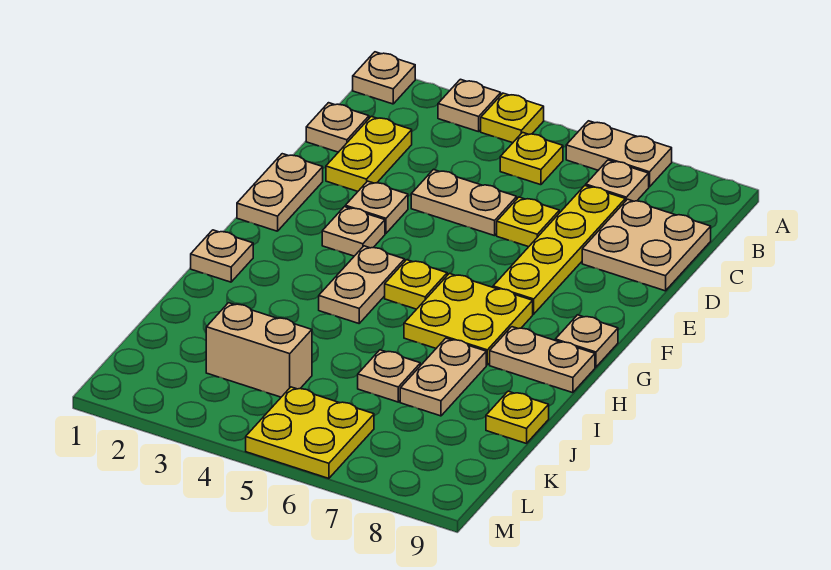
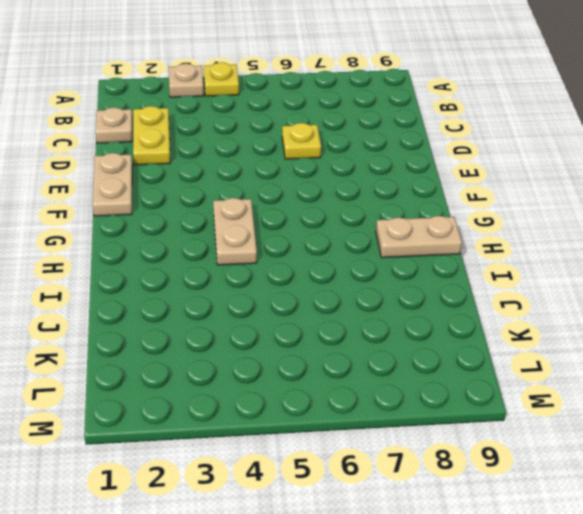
none -> tan plate A1 level 1
none -> tan plate A6:A7 level 1
none -> yellow plate B5 level 1

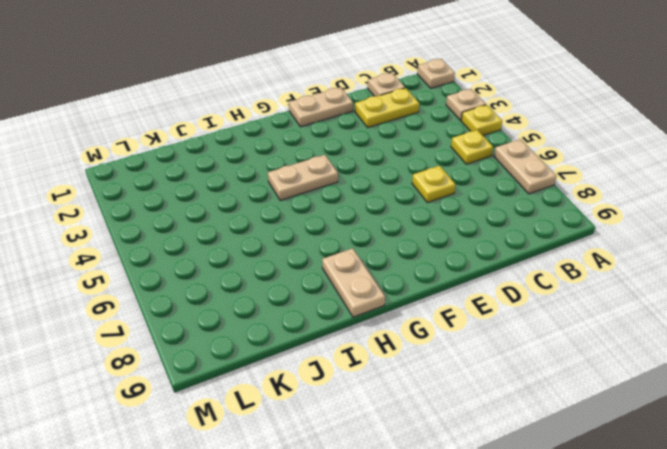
none -> tan plate B7 level 1
none -> yellow plate C7:F7 level 1
none -> tan plate C8:D9 level 1

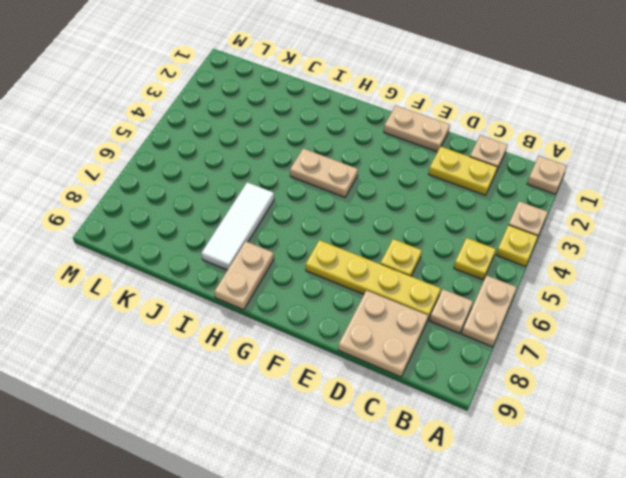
white tile I6:I8 level 1 -> tan plate I7:J7 level 1
none -> tan plate D4:D5 level 1
none -> tan plate E3 level 1
none -> tan plate F3 level 1

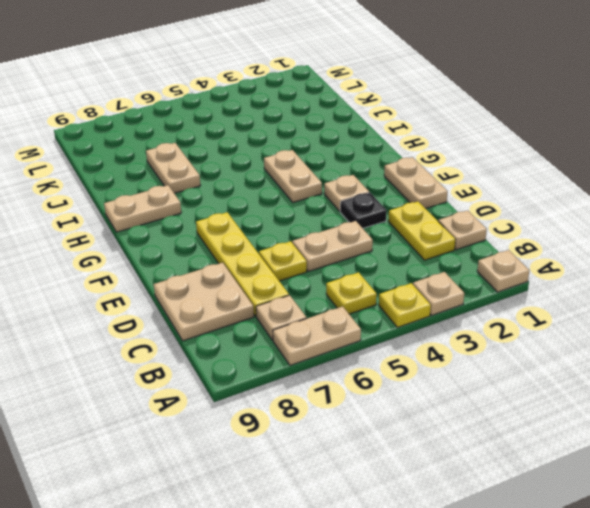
black plate E3 level 1 -> tan plate E3 level 1
none -> yellow plate G5 level 1
none -> yellow plate G6:H7 level 1
none -> tan plate G9 level 1

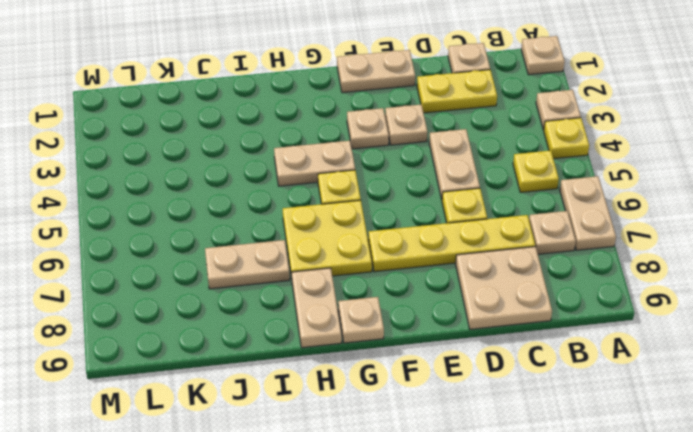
none -> tan plate H1 level 1
none -> tan plate J6 level 1
none -> yellow plate J9 level 1

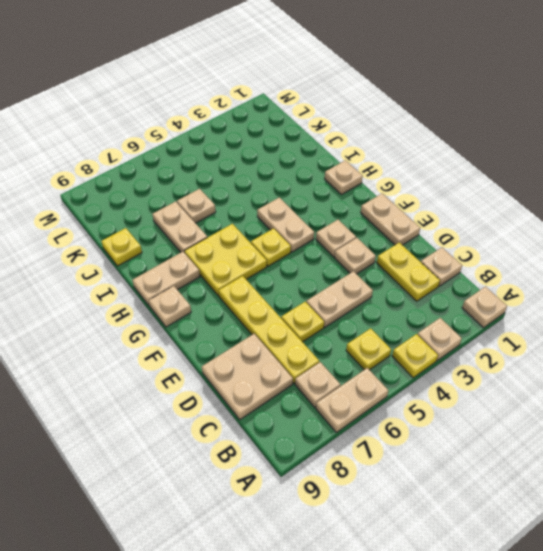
none -> tan brick K3:K4 level 1
none -> yellow plate L5:M6 level 1

